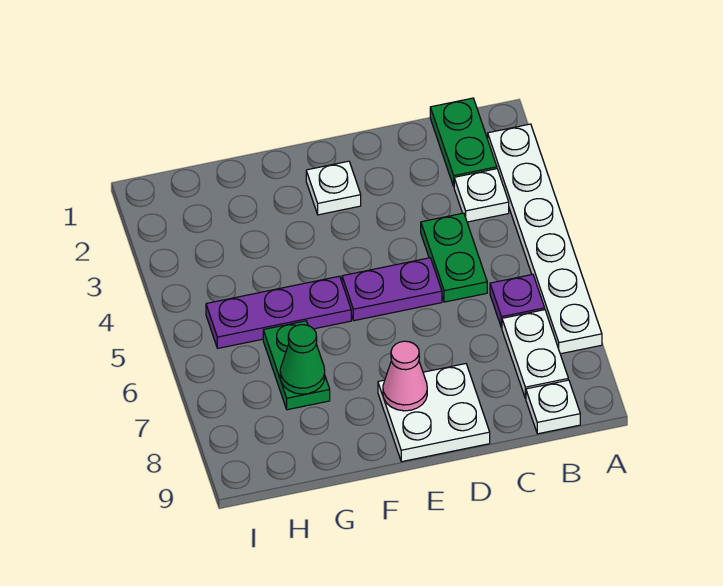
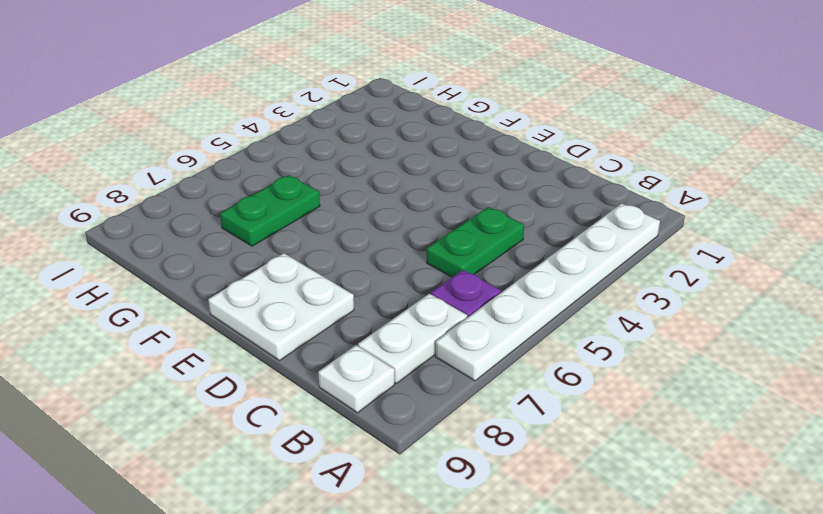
none -> green plate B1:B2 level 1
none -> white plate B3 level 1
none -> purple plate D5:E5 level 1

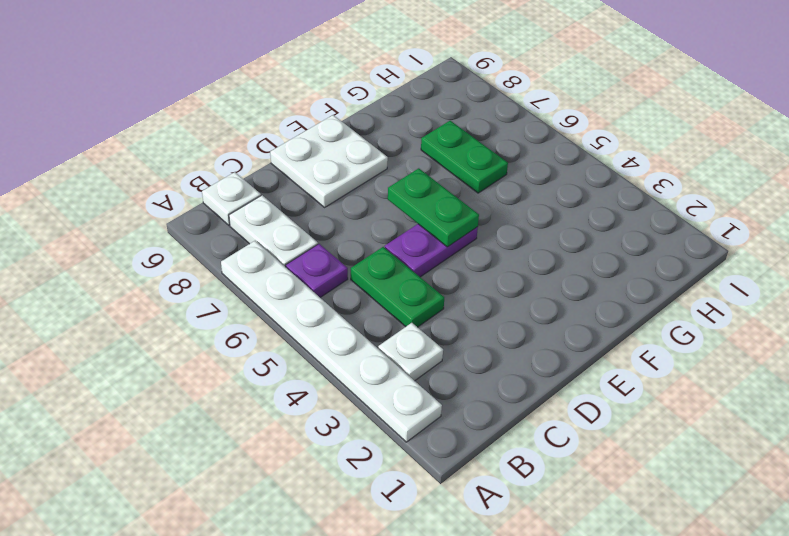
green plate E5:E6 level 2 -> green plate B1:B2 level 1
none -> white plate E2 level 1
none -> purple plate F5:H5 level 1
none -> pink cone E8 level 2

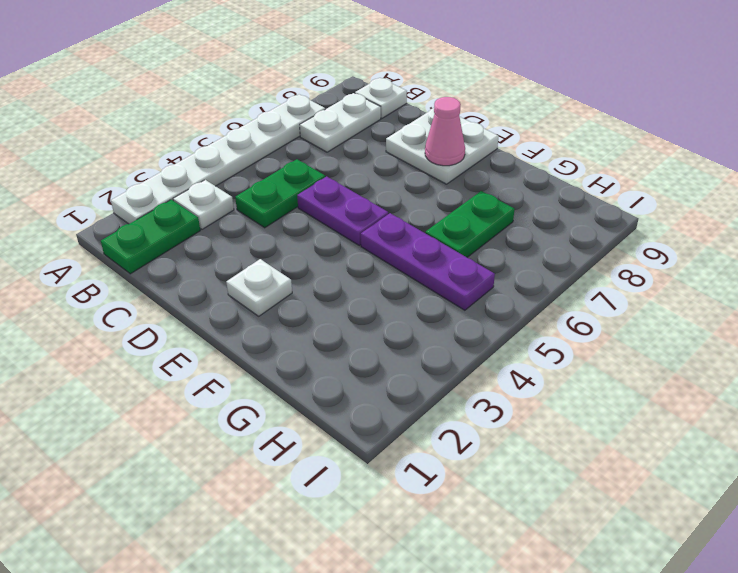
none -> purple plate B6 level 1
none -> green cone G7 level 2

